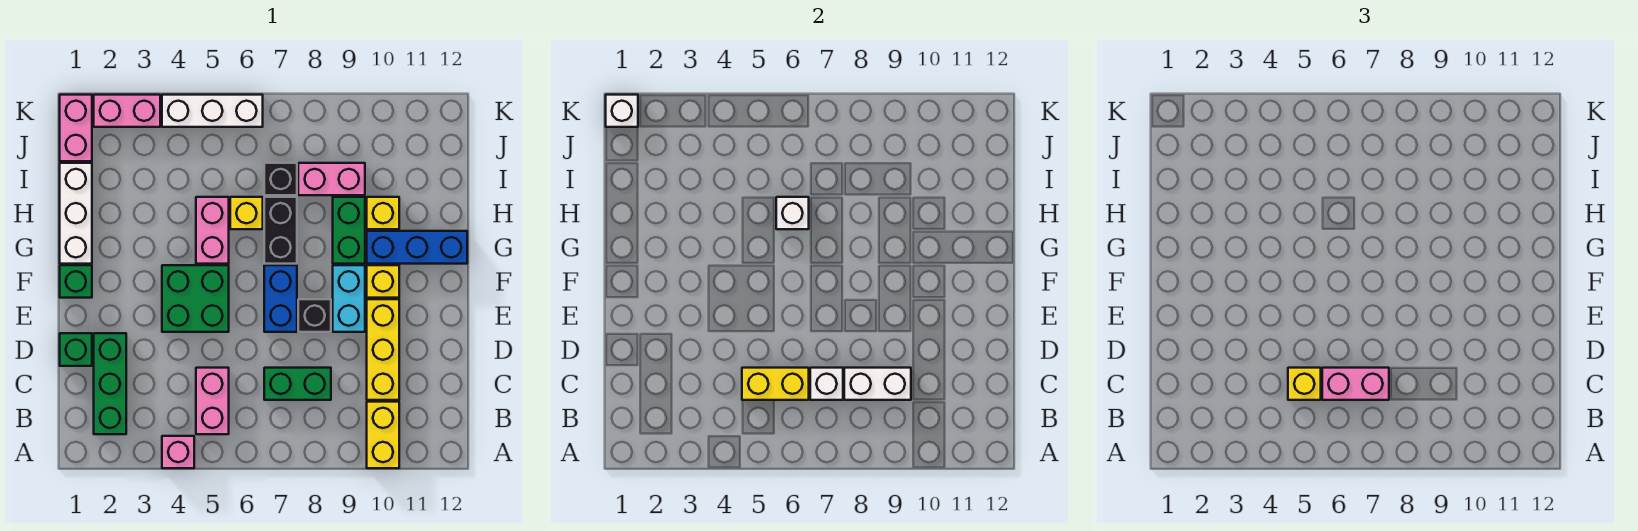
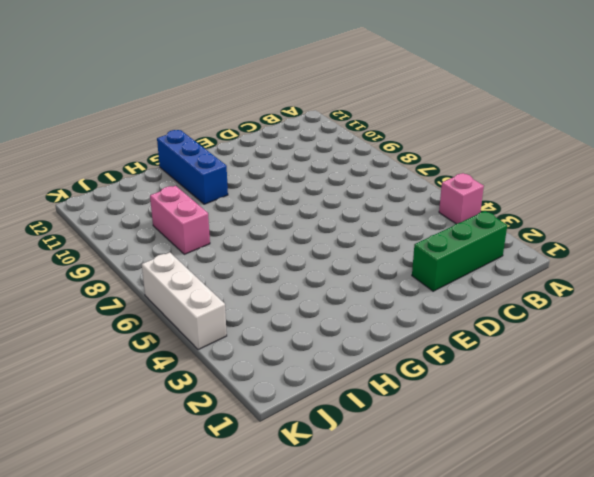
none -> yellow brick A10:B10 level 1
none -> pink brick B5:C5 level 1
none -> green brick C7:C8 level 1
none -> yellow brick C10:E10 level 1

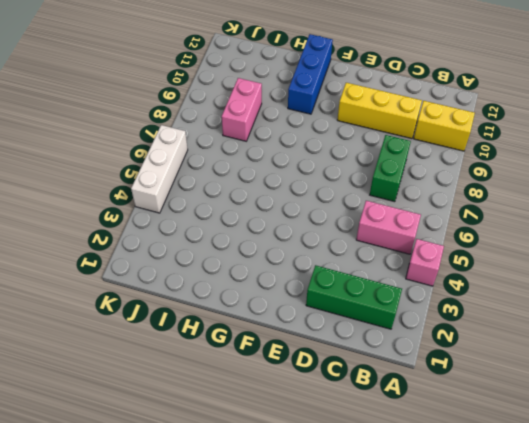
none -> green brick D1 level 1
none -> green brick E4:F5 level 1
none -> blue brick E7:F7 level 1
none -> black brick E8 level 1

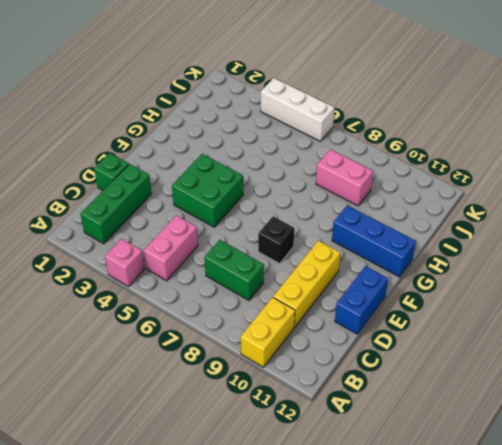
blue brick D12:E12 level 1 -> blue brick E7:F7 level 1
none -> cyan brick E9:F9 level 1
none -> green brick F1 level 1
none -> yellow brick F10 level 1
none -> white brick G1:I1 level 1

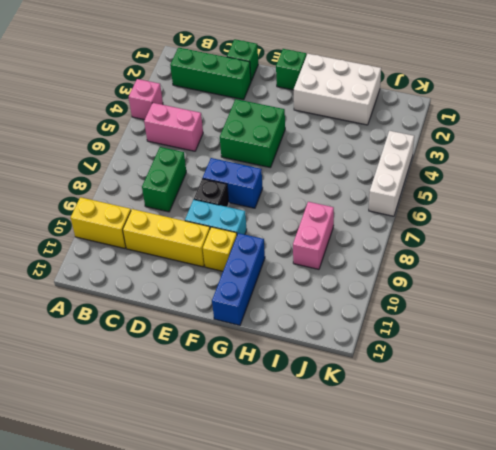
white brick G1:I2 level 1 -> white brick G1:I1 level 1
none -> pink brick G5:H5 level 1
none -> black brick G7:H7 level 1
none -> green brick G9:H9 level 1
none -> yellow brick H6 level 1

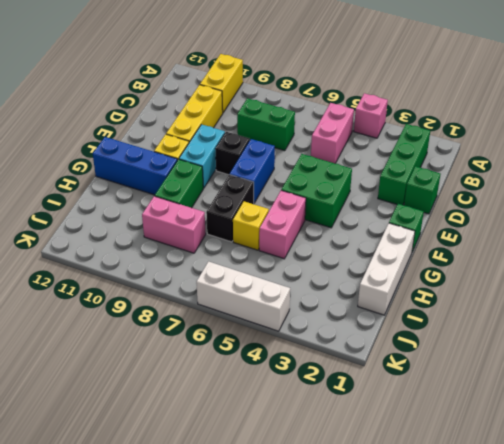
none -> yellow brick H10 level 1
none -> black brick I7 level 1
none -> pink brick J1:K1 level 1
none -> pink brick K2:K3 level 1

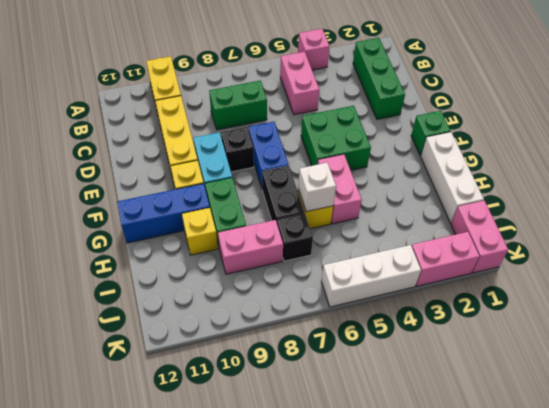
none -> green brick D1 level 1
none -> yellow brick C5:C6 level 2
none -> white brick C7 level 2
none -> white brick C8:C9 level 2

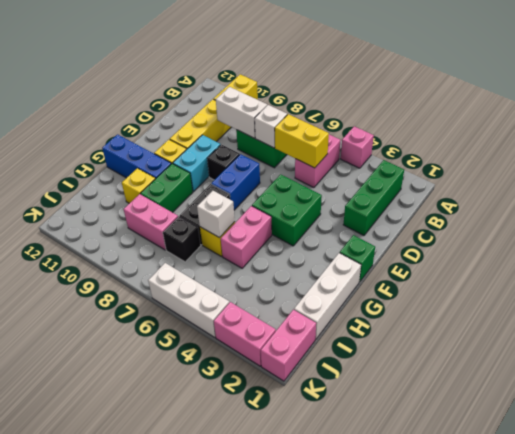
none -> green brick D1 level 1
none -> white brick K1 level 2
none -> yellow brick C5 level 3
none -> pink brick C6:C7 level 3

